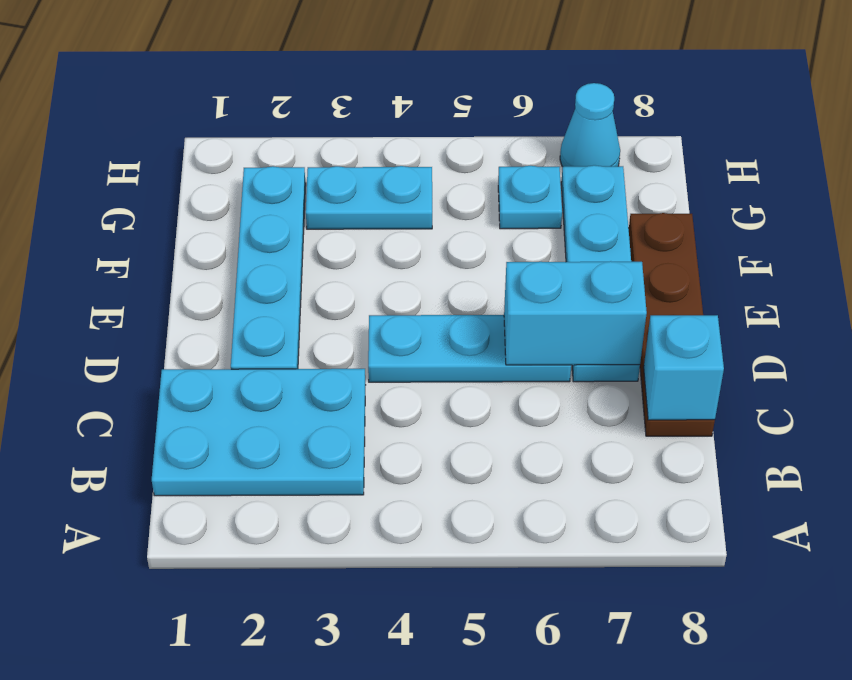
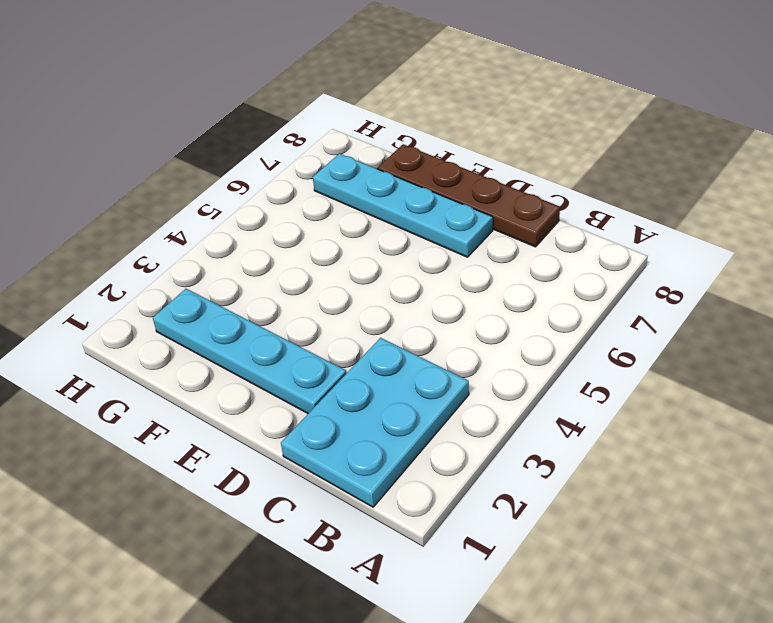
none -> cyan plate D4:D6 level 1
none -> cyan plate G3:G4 level 1

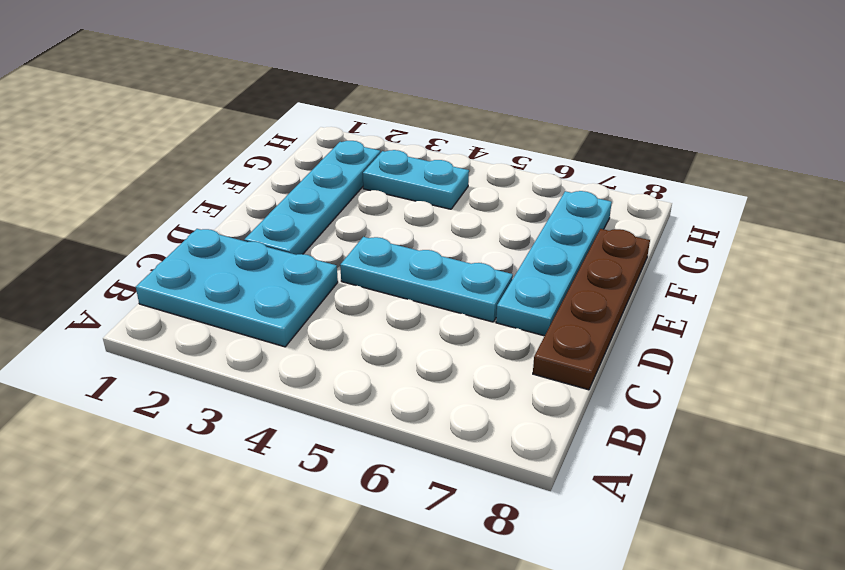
none -> cyan plate G6 level 1
none -> cyan cone H7 level 1

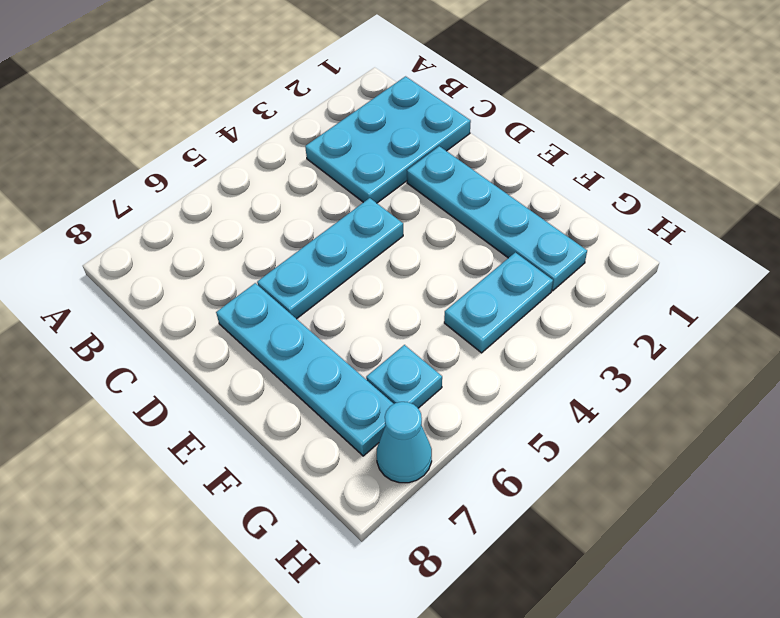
none -> brown plate C8:F8 level 1
none -> cyan brick C8 level 2

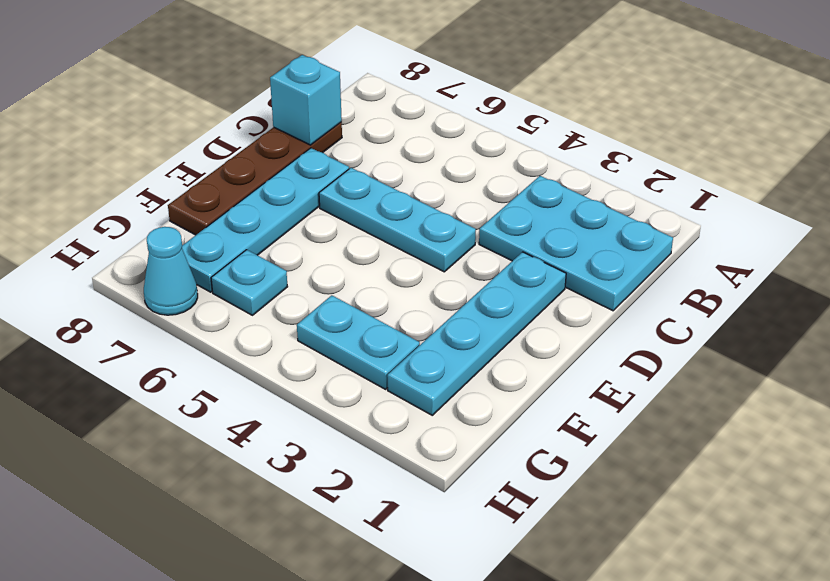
none -> cyan brick D6:D7 level 2

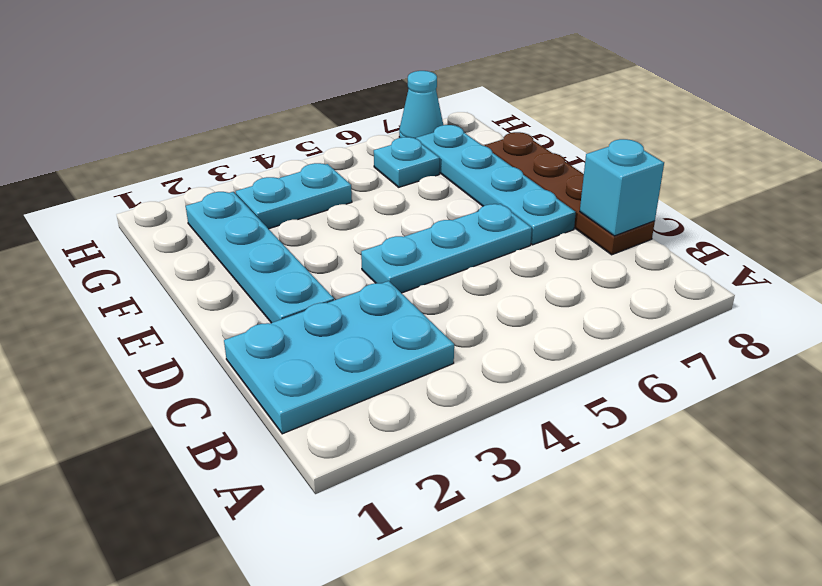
none -> cyan brick D6:D7 level 2

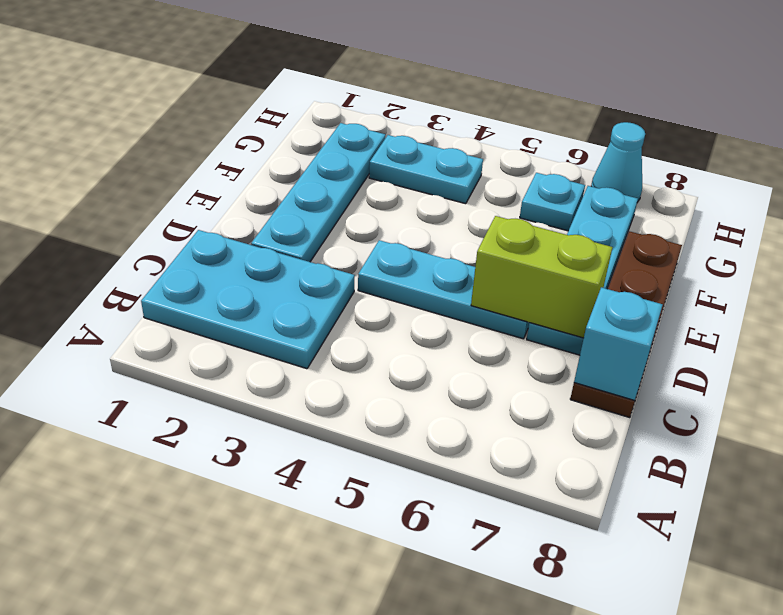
lime brick D6:D7 level 2 -> cyan brick D6:D7 level 2

